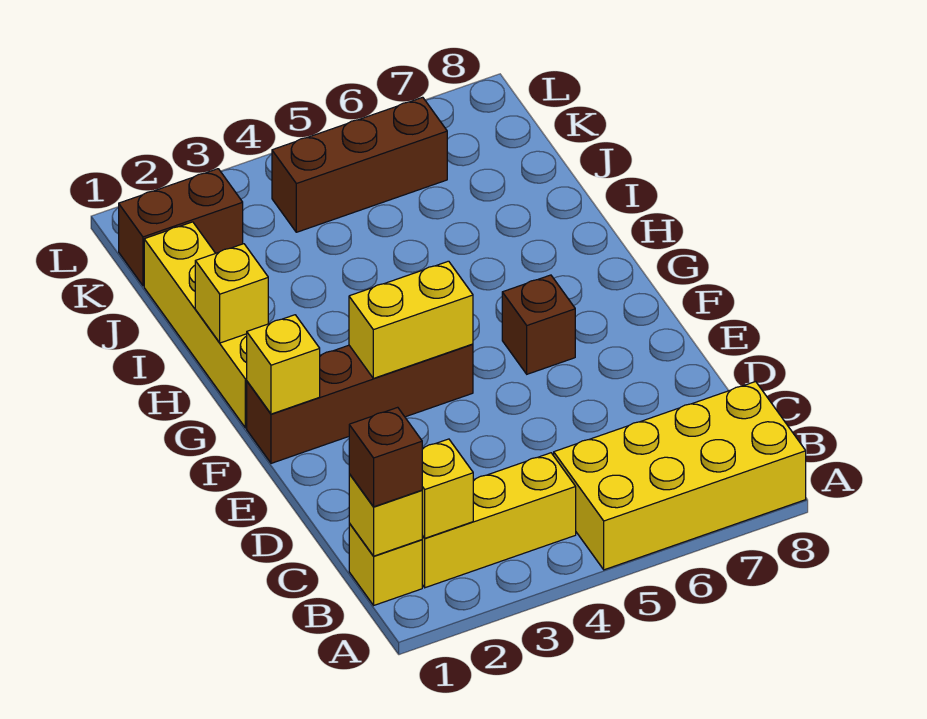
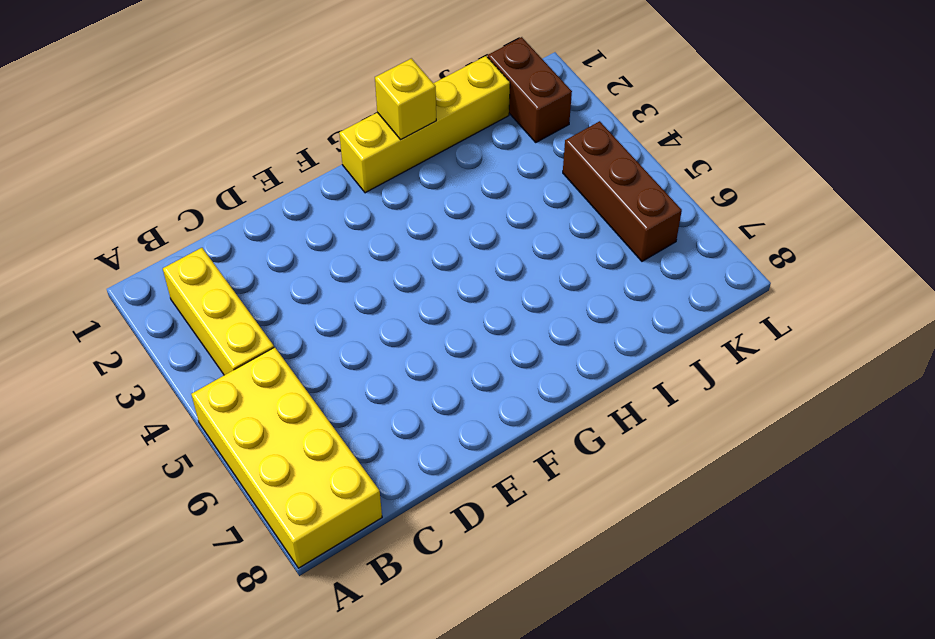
none -> yellow brick B1 level 1
none -> brown brick F1:F4 level 1
none -> brown brick F6 level 1

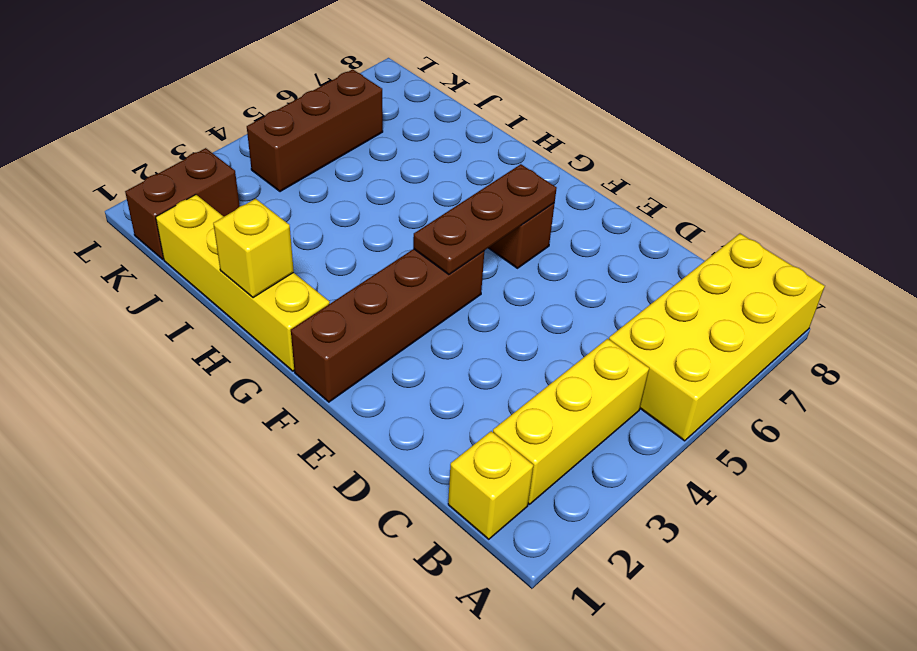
brown plate F4:F6 level 2 -> yellow brick F3:F4 level 2
none -> yellow brick B1 level 2
none -> yellow brick B2 level 2
none -> yellow brick F1 level 2

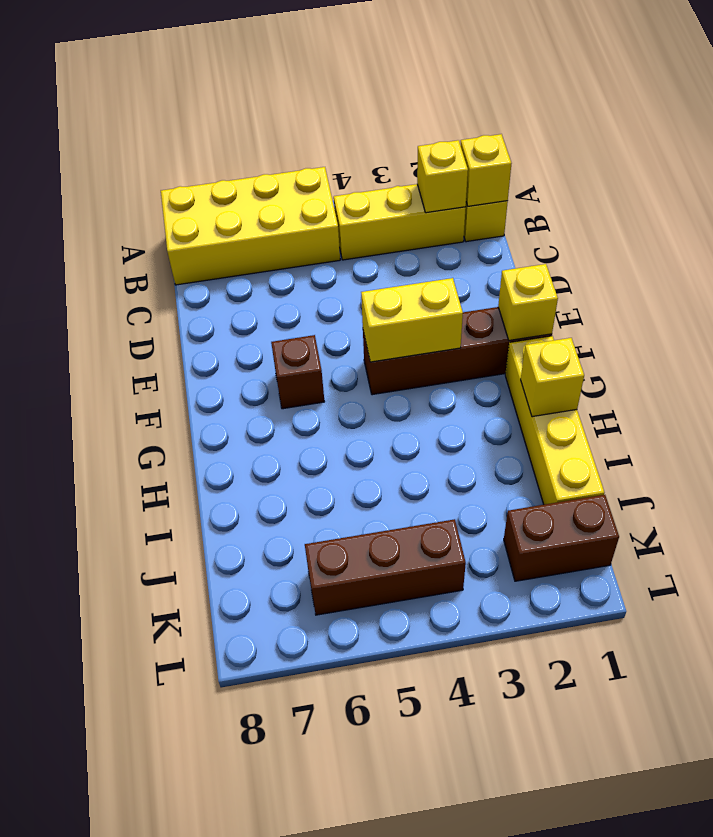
none -> brown brick B1 level 3

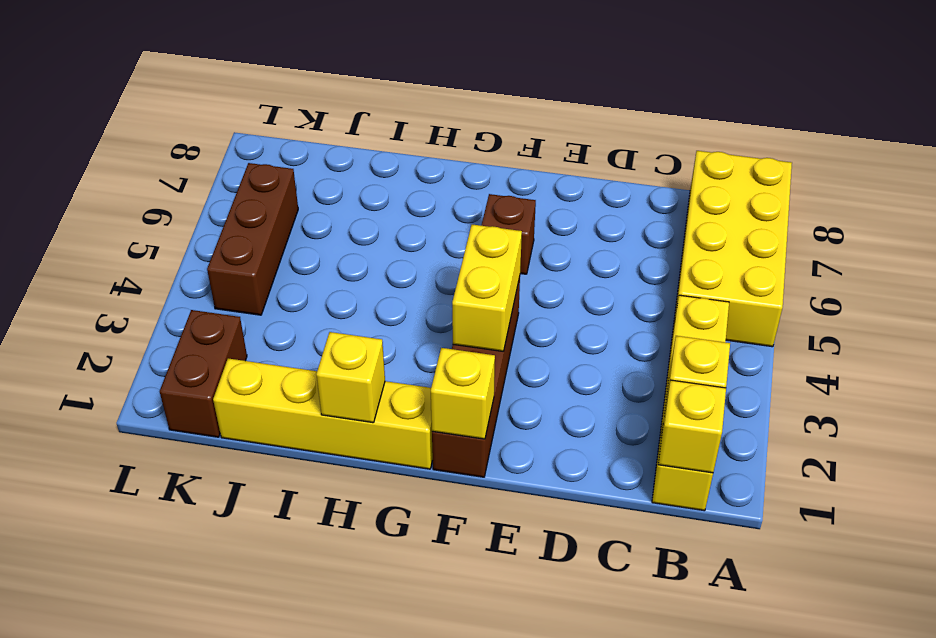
none -> brown brick B1 level 3

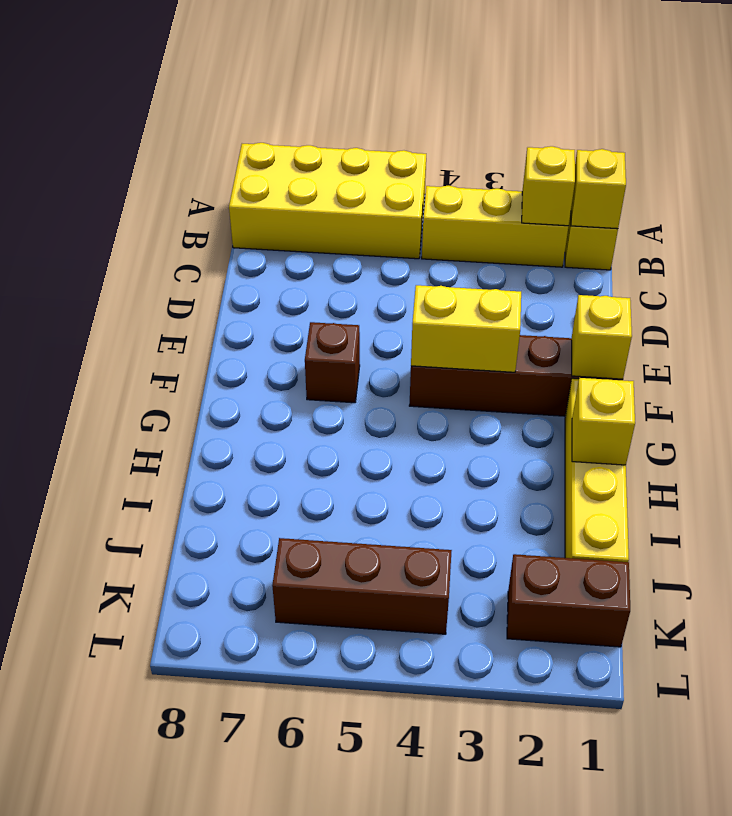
none -> brown brick B1 level 3

